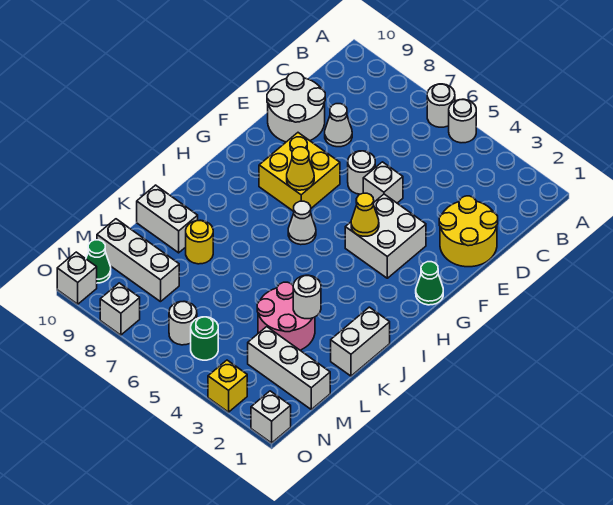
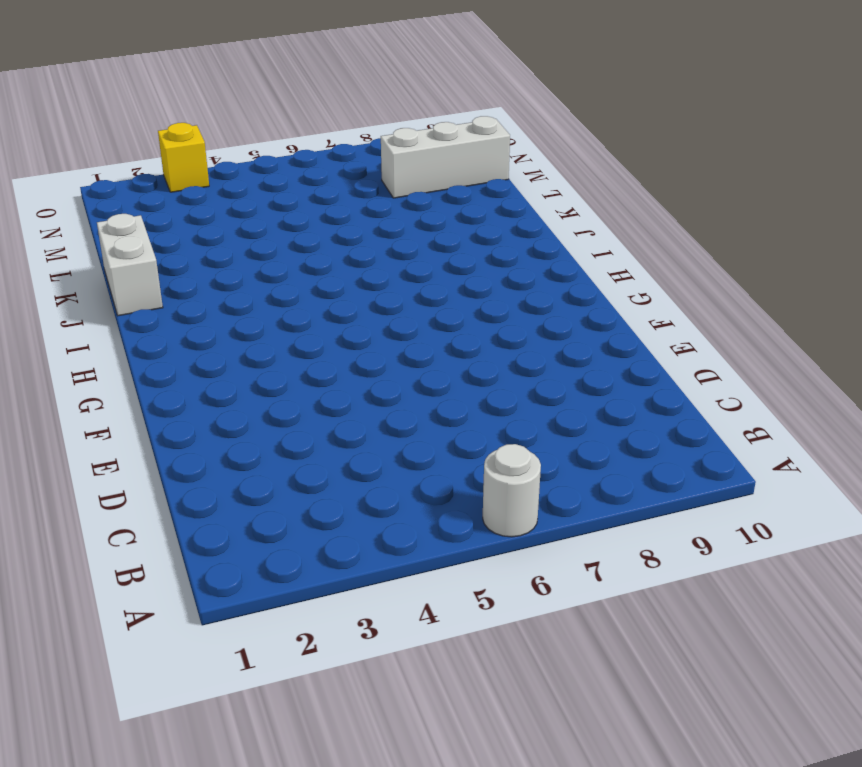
none -> white round brick A5 level 1
none -> yellow round brick D1:E2 level 1
none -> white cone D8 level 1

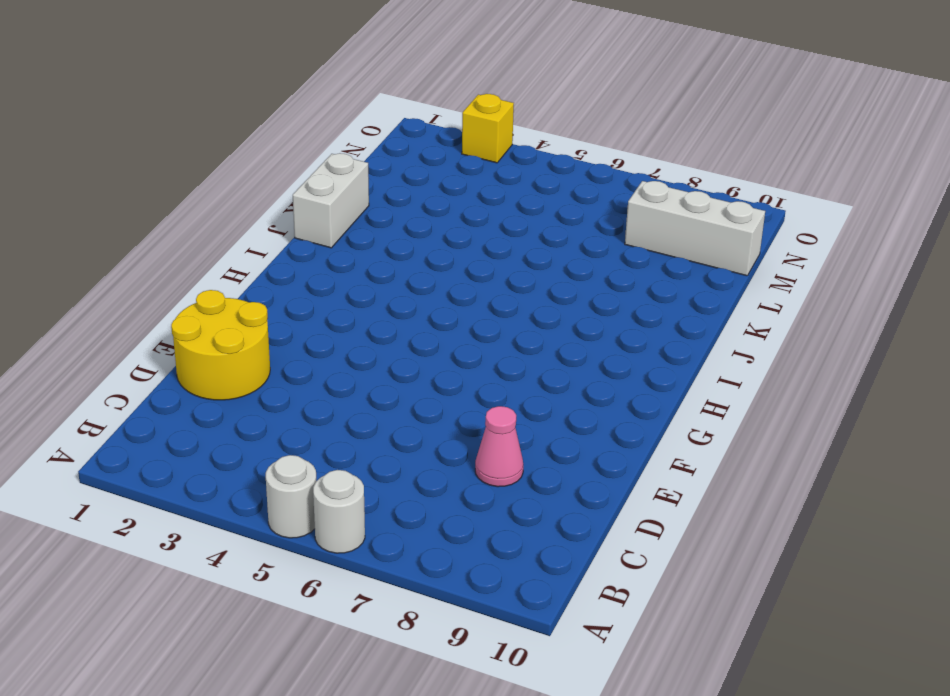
pink cone D8 level 1 -> white cone D8 level 1
none -> white round brick D9:E10 level 1
none -> white brick E5 level 1
none -> white round brick E6 level 1

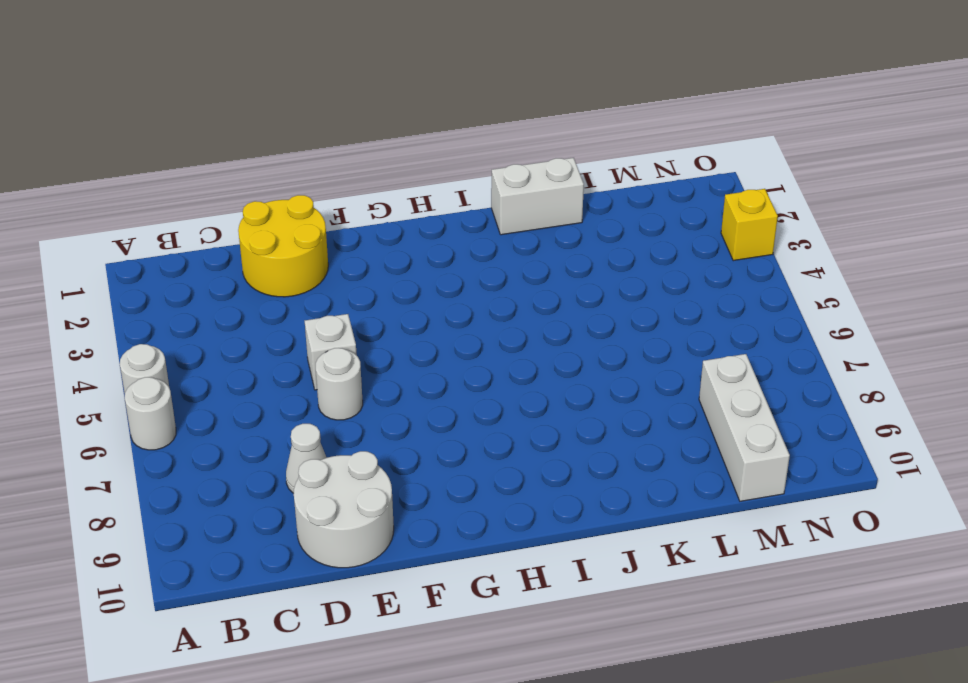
none -> white brick F3:G4 level 1
none -> yellow brick F7:G8 level 1
none -> green cone G1 level 1

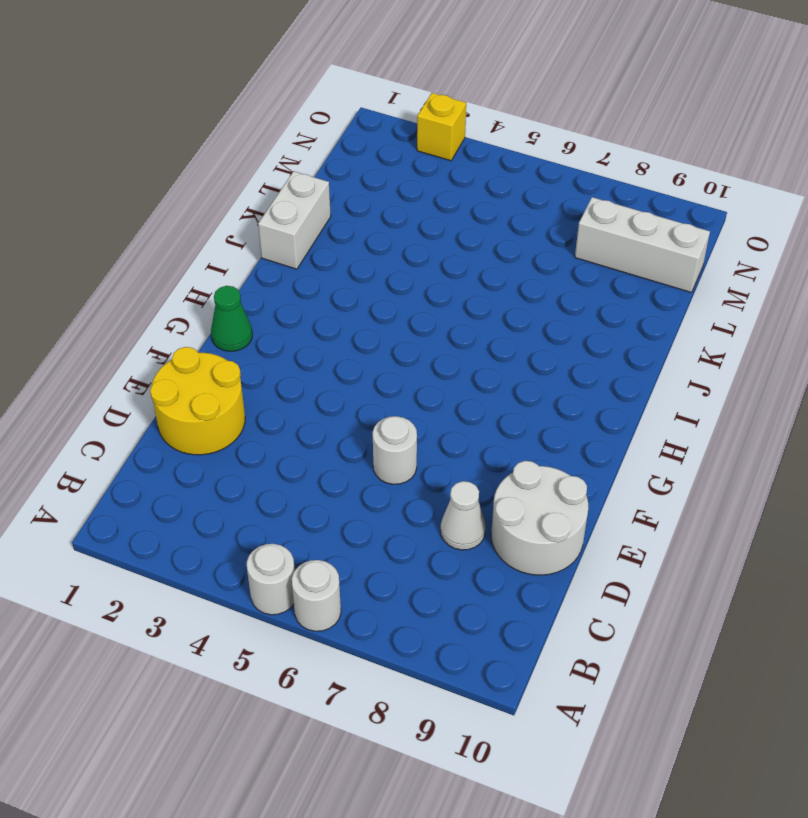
none -> white brick E5 level 1
none -> white brick F3:G4 level 1
none -> yellow brick F7:G8 level 1

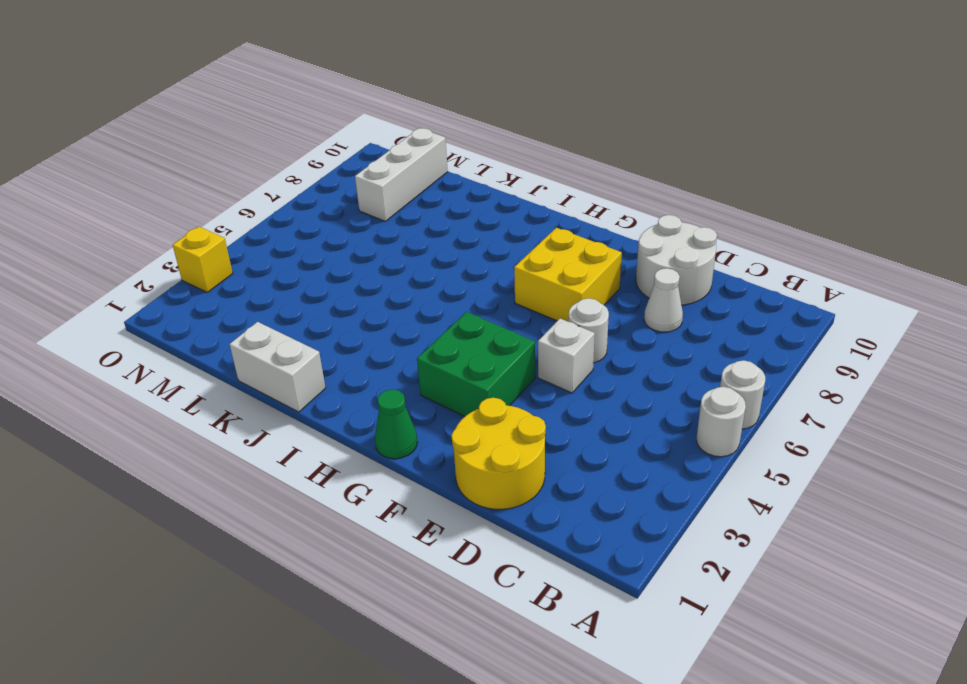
green brick F3:G4 level 1 -> white brick F3:G4 level 1
none -> white cone H6 level 1
none -> pink round brick K3:L4 level 1
none -> yellow round brick K8 level 1

